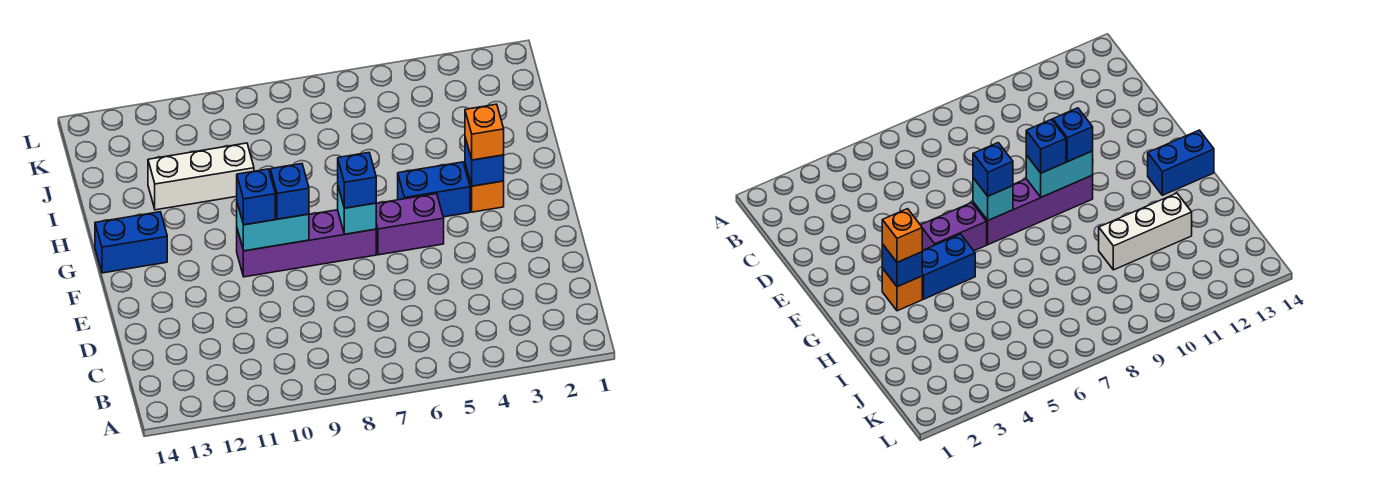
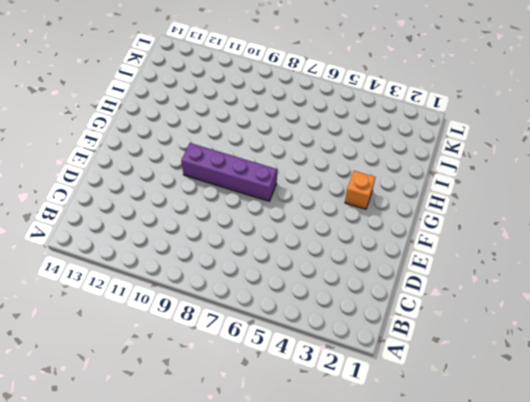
none -> purple brick F5:F6 level 1
none -> blue brick G4:G5 level 1
none -> blue brick G13:G14 level 1

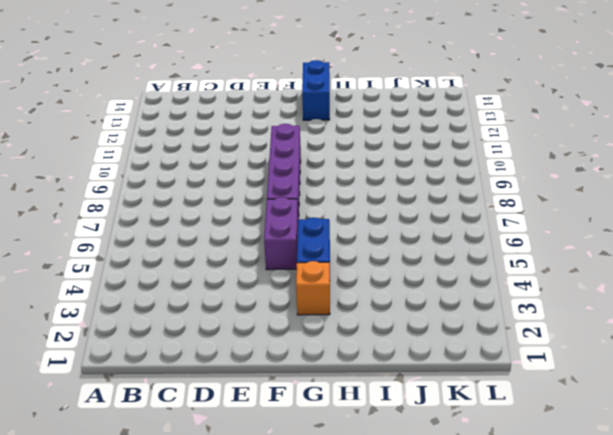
none -> white brick I10:I12 level 1
none -> cyan brick F7 level 2
none -> cyan brick F9:F10 level 2

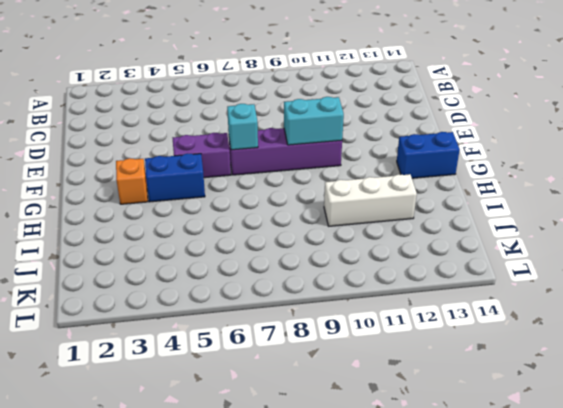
none -> blue brick G3 level 2
none -> blue brick F7 level 3
none -> blue brick F9 level 3

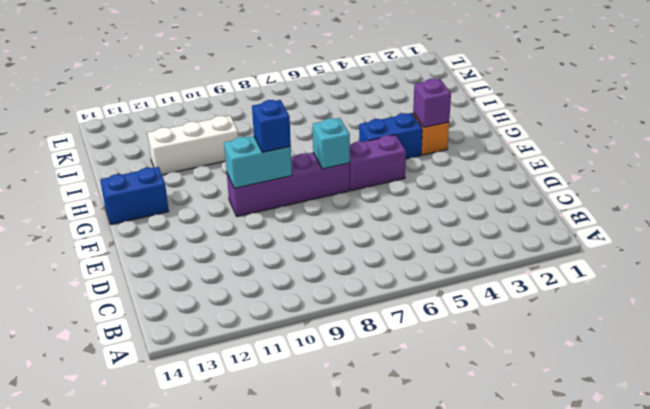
purple brick G3 level 2 -> blue brick G3 level 2
none -> blue brick F7 level 3
none -> blue brick F10 level 3
none -> orange brick G3 level 3

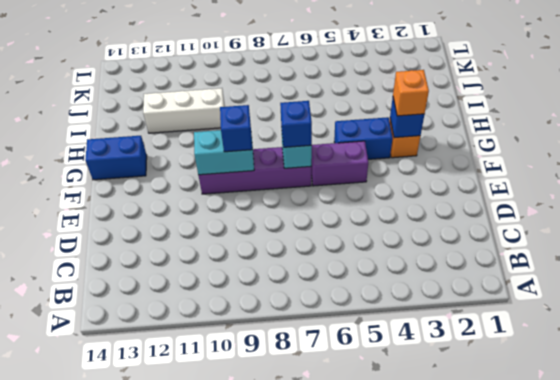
none -> blue brick F10 level 3

